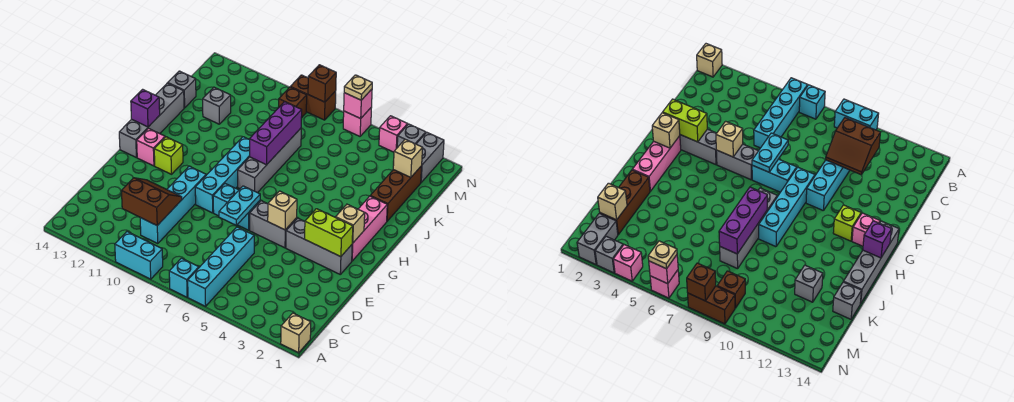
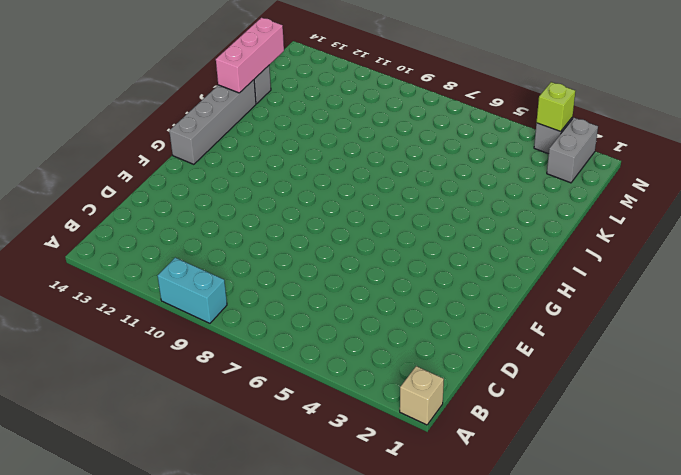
pink brick J14:L14 level 2 -> pink brick G2:I2 level 1
lime brick N3 level 2 -> lime brick G12 level 1
none -> cyan brick A6:D6 level 1
none -> cyan brick A7 level 1
none -> cyan brick C10:F10 level 1
none -> grey brick F2:F4 level 1

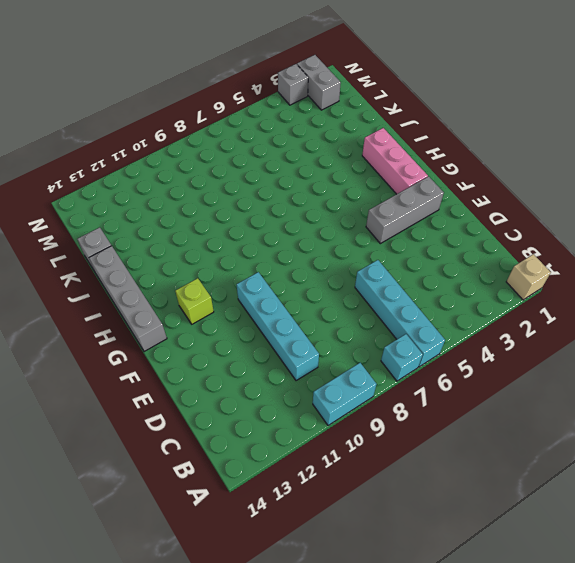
none -> grey brick F5:F6 level 1
none -> cyan brick F7:F8 level 1
none -> cyan brick F9:I9 level 1
none -> pink brick G13 level 1

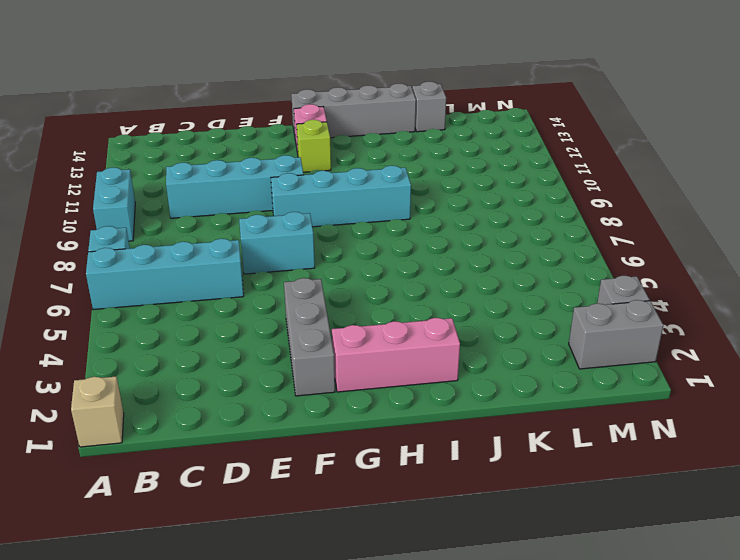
cyan brick E7:F7 level 1 -> cyan brick F7:F8 level 1
none -> grey brick F5:F6 level 1
none -> grey brick H8:K8 level 1
none -> brown brick J2:L2 level 1
none -> grey brick K12 level 1

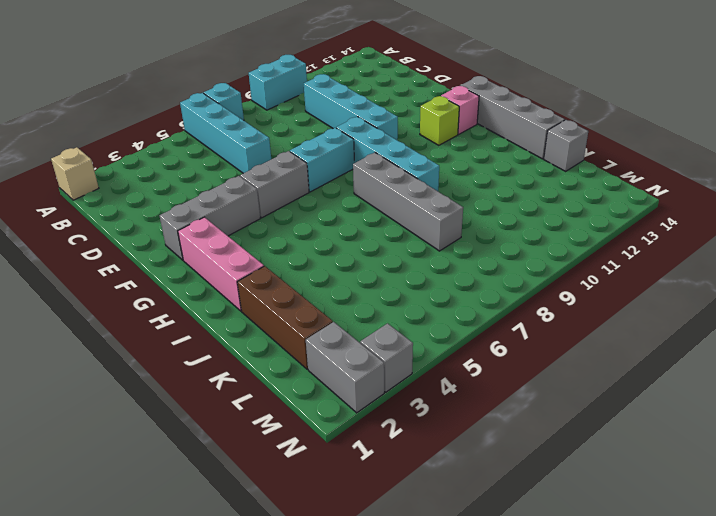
none -> grey brick K12 level 1
none -> brown brick M9 level 1
none -> pink brick N4 level 1
none -> pink brick N6 level 1

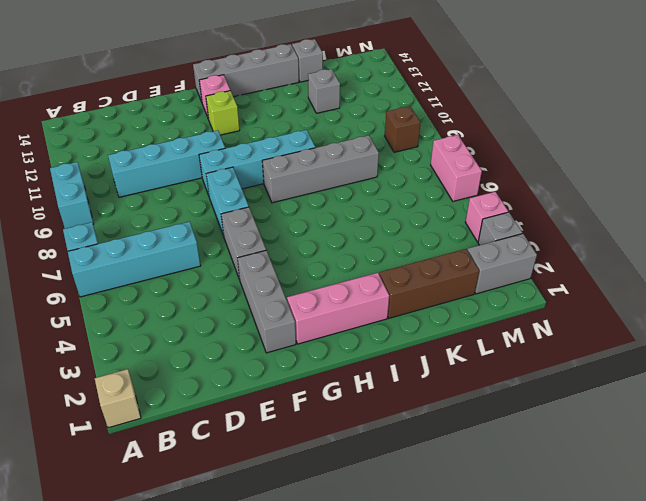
pink brick N6:N7 level 1 -> pink brick N6 level 1
none -> brown brick N8:N9 level 1
none -> brown slope C10:D11 level 2 top C
none -> cyan plate E7:F7 level 2
none -> lime brick F2:F3 level 2

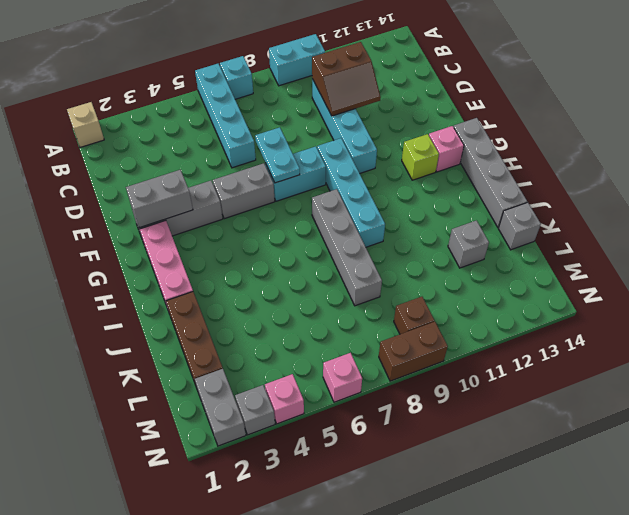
grey brick F2:F3 level 2 -> lime brick F2:F3 level 2
none -> tan brick F5 level 2
none -> tan brick G2 level 2
none -> purple brick H14 level 2
none -> purple brick I8:K8 level 2

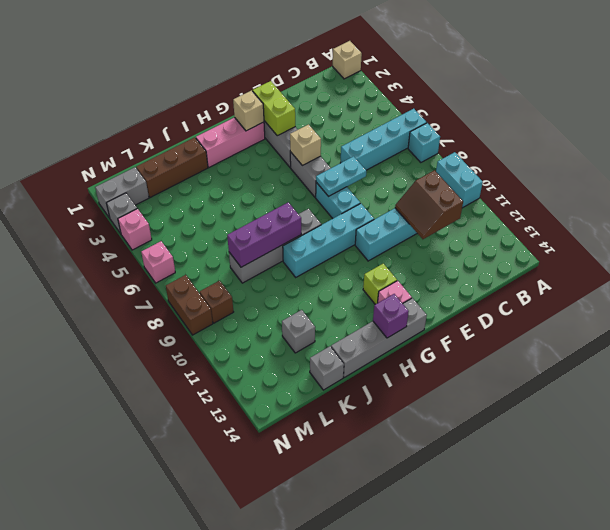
none -> tan brick L2 level 2
none -> pink brick N6 level 2
none -> brown brick N8 level 2
none -> tan plate N6 level 3

